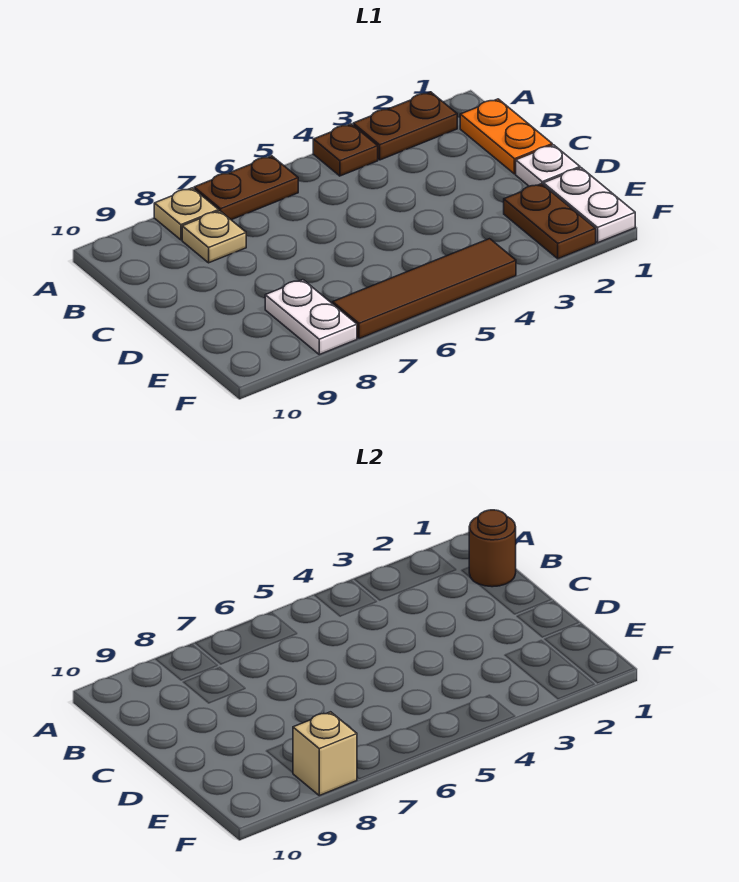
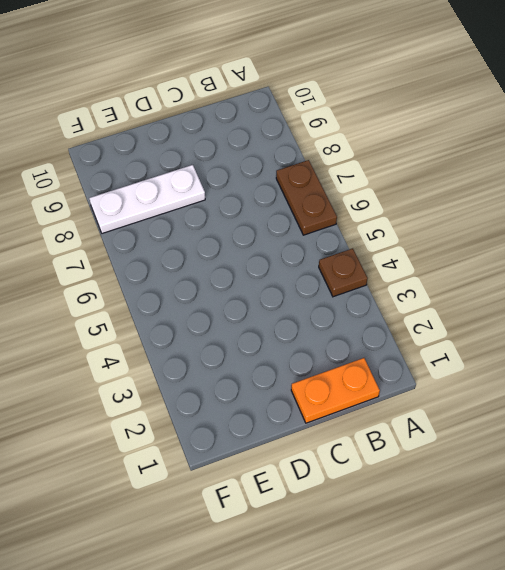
white plate D8:F8 level 1 -> white plate E8:F8 level 1
none -> brown plate A2:A3 level 1
none -> tan plate A8 level 1
none -> tan plate B8 level 1

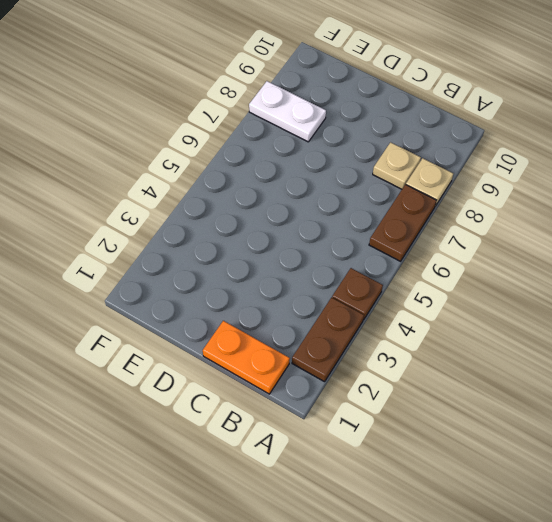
none -> white plate D1 level 1
none -> white plate E1:F1 level 1
none -> brown plate E2:F2 level 1

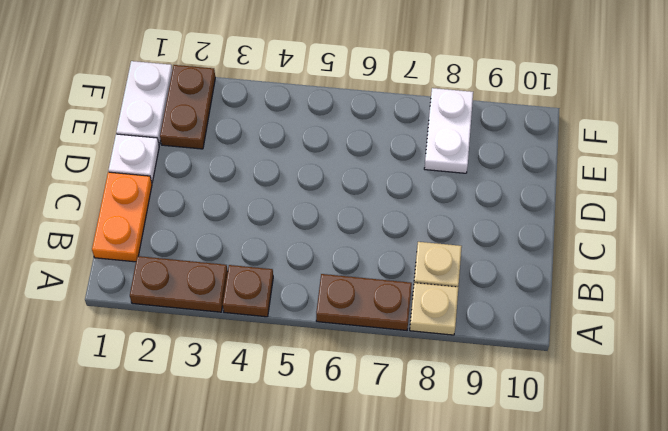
none -> brown tile F4:F7 level 1
none -> brown round brick B1 level 2
none -> tan brick F8 level 2

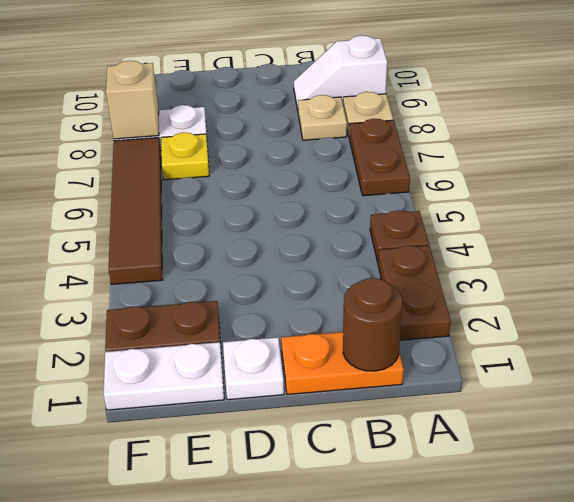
white slope A9:B9 level 1 top A -> none
yellow plate E7 level 1 -> none

